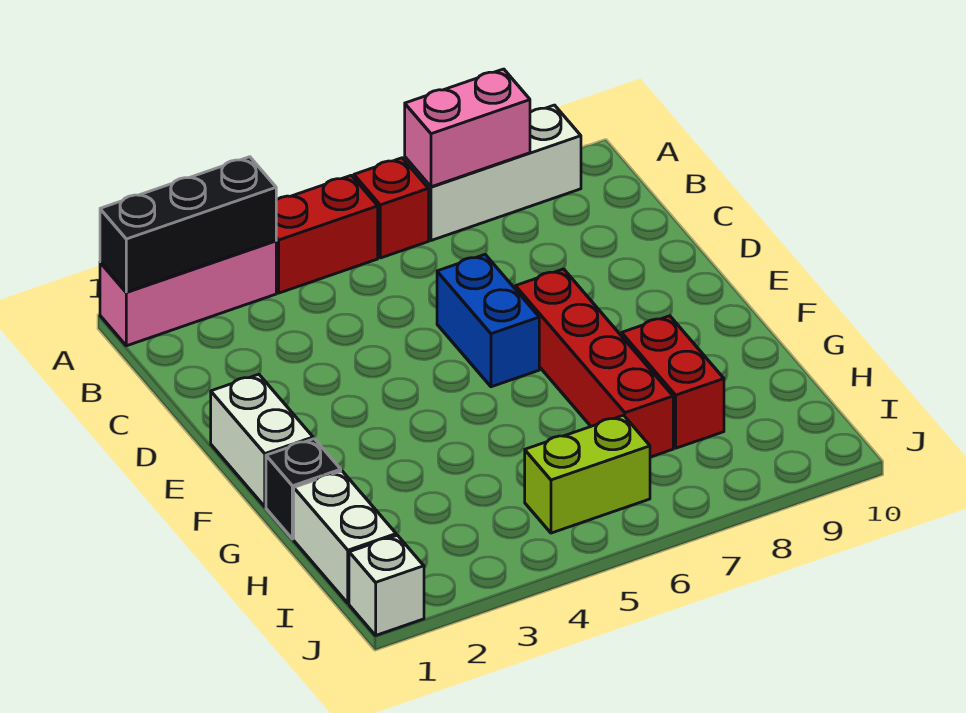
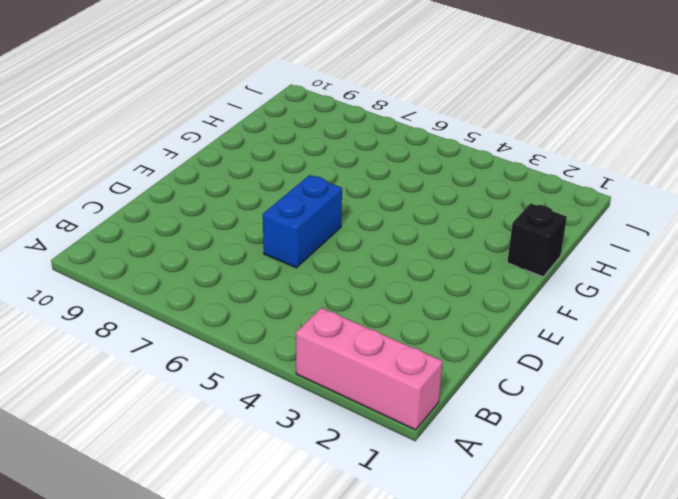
none -> red brick A4:A5 level 1
none -> red brick A6 level 1
none -> white brick A7:A9 level 1

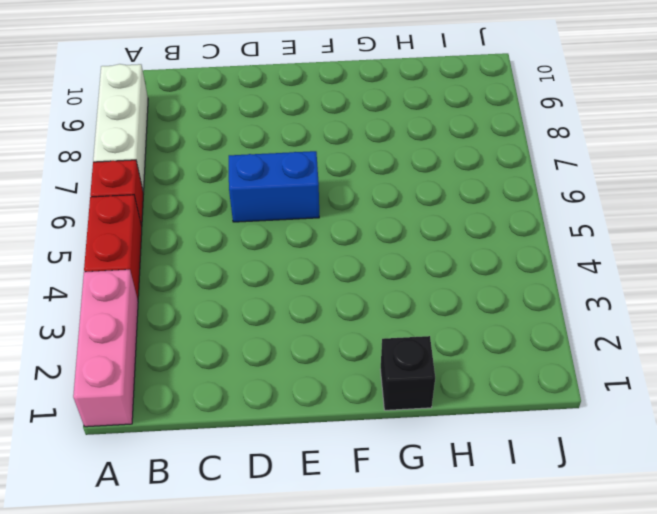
none -> white brick E1:F1 level 1
none -> red brick E7:H7 level 1
none -> red brick G8:H8 level 1

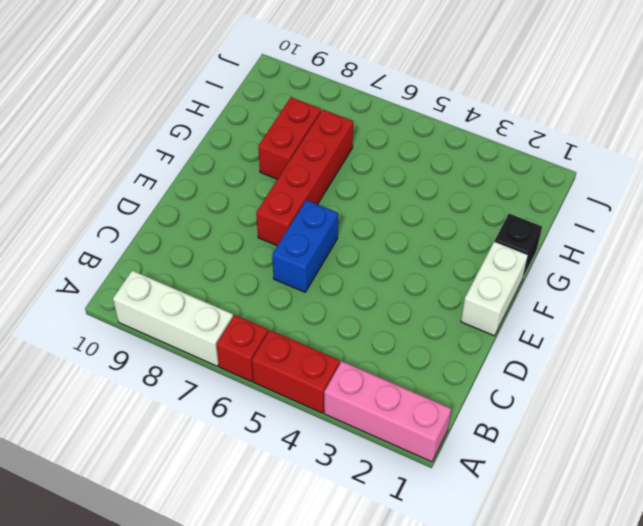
none -> white brick H1:I1 level 1
none -> lime brick I5:I6 level 1
none -> white brick J1 level 1

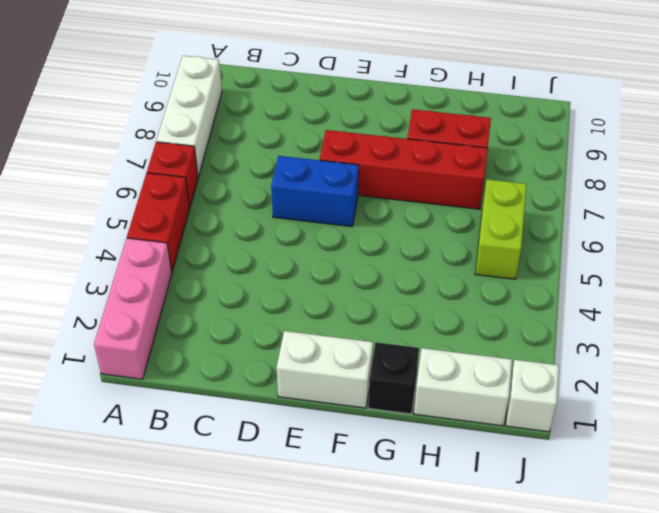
none -> black brick A1:A3 level 2
none -> pink brick A7:A8 level 2

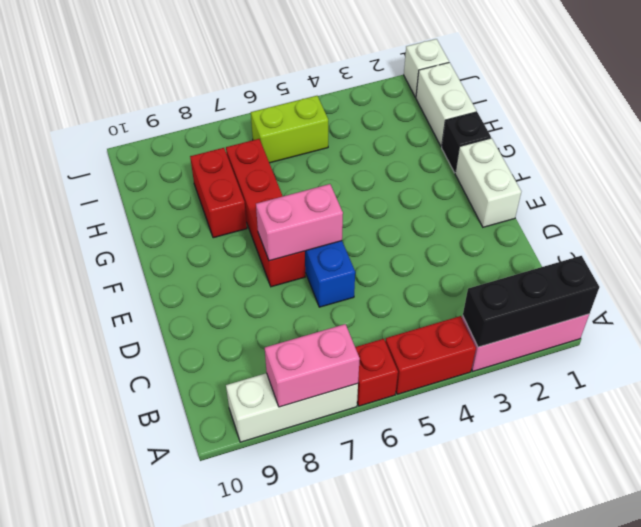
pink brick E6:E7 level 2 -> none

